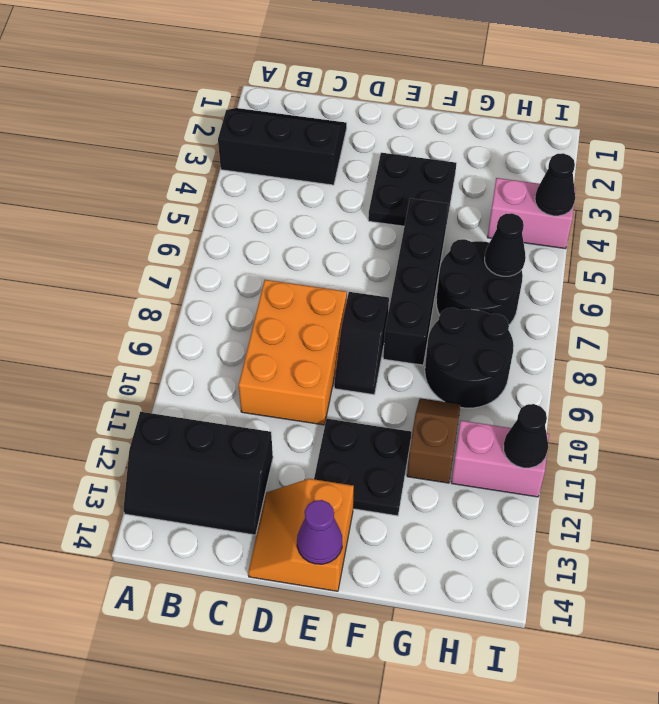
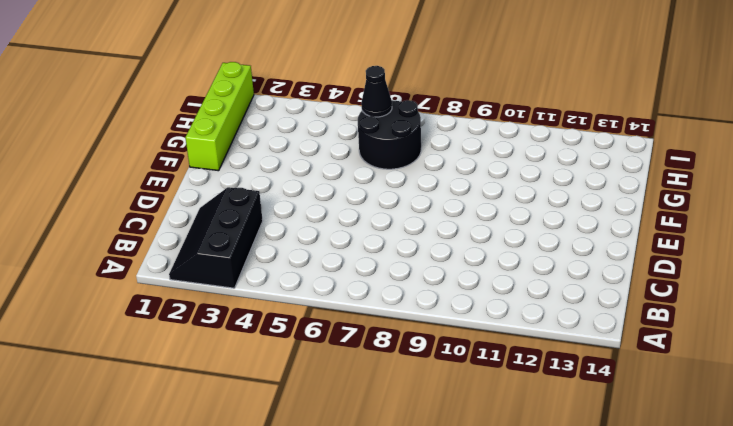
lime brick F1:I1 level 1 -> none
none -> black slope A12:C13 level 1 top 12
none -> orange brick C8:D10 level 1
none -> orange slope D13:E14 level 1 top E

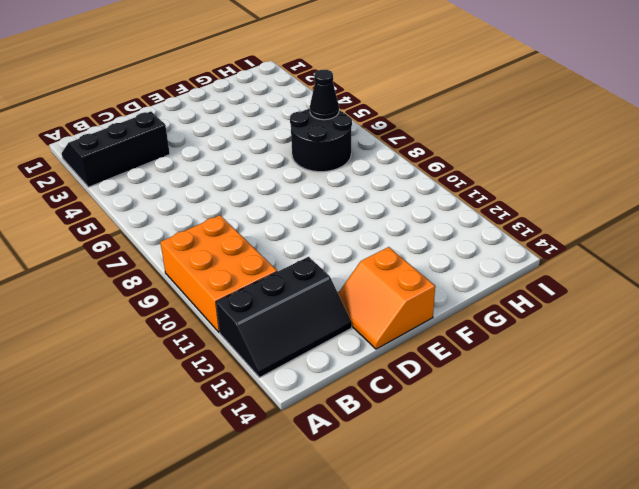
orange brick A9:B11 level 1 -> orange brick C8:D10 level 1
none -> black plate E3:F4 level 1
none -> black slope E8:E9 level 1 top 8
none -> black plate E11:F12 level 1

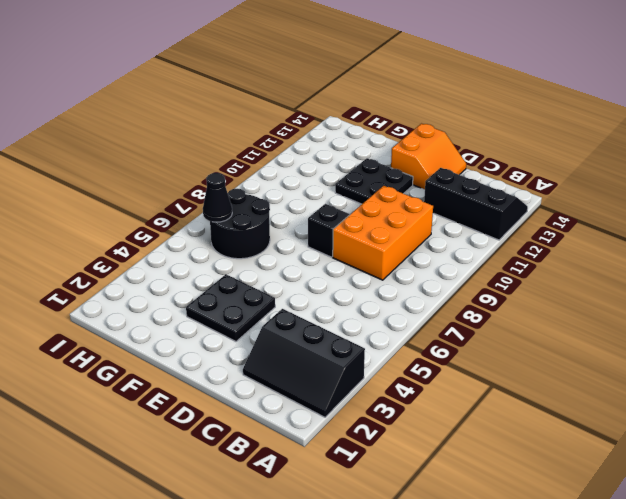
none -> black brick F5:F8 level 1
none -> black round brick G8:H9 level 1
none -> brown slope G10:G11 level 1 top 11

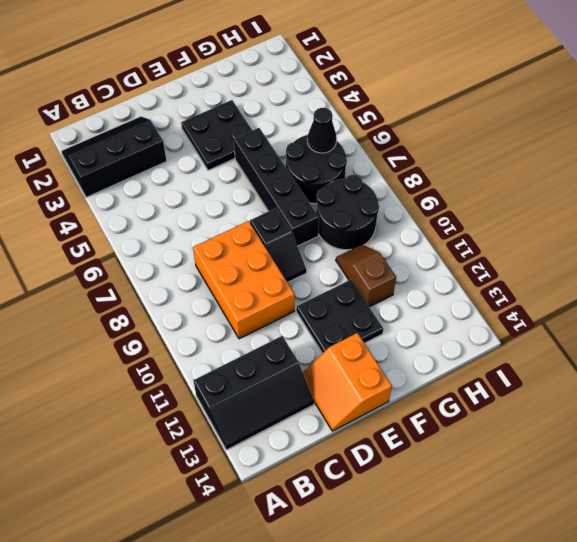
none -> pink brick H4:I4 level 1
none -> pink brick H11:I11 level 1
none -> purple cone E14 level 2

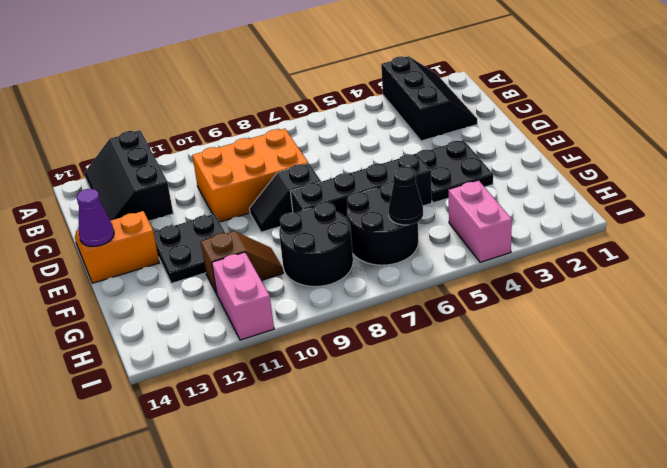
none -> black cone I4 level 2
none -> black cone I11 level 2

